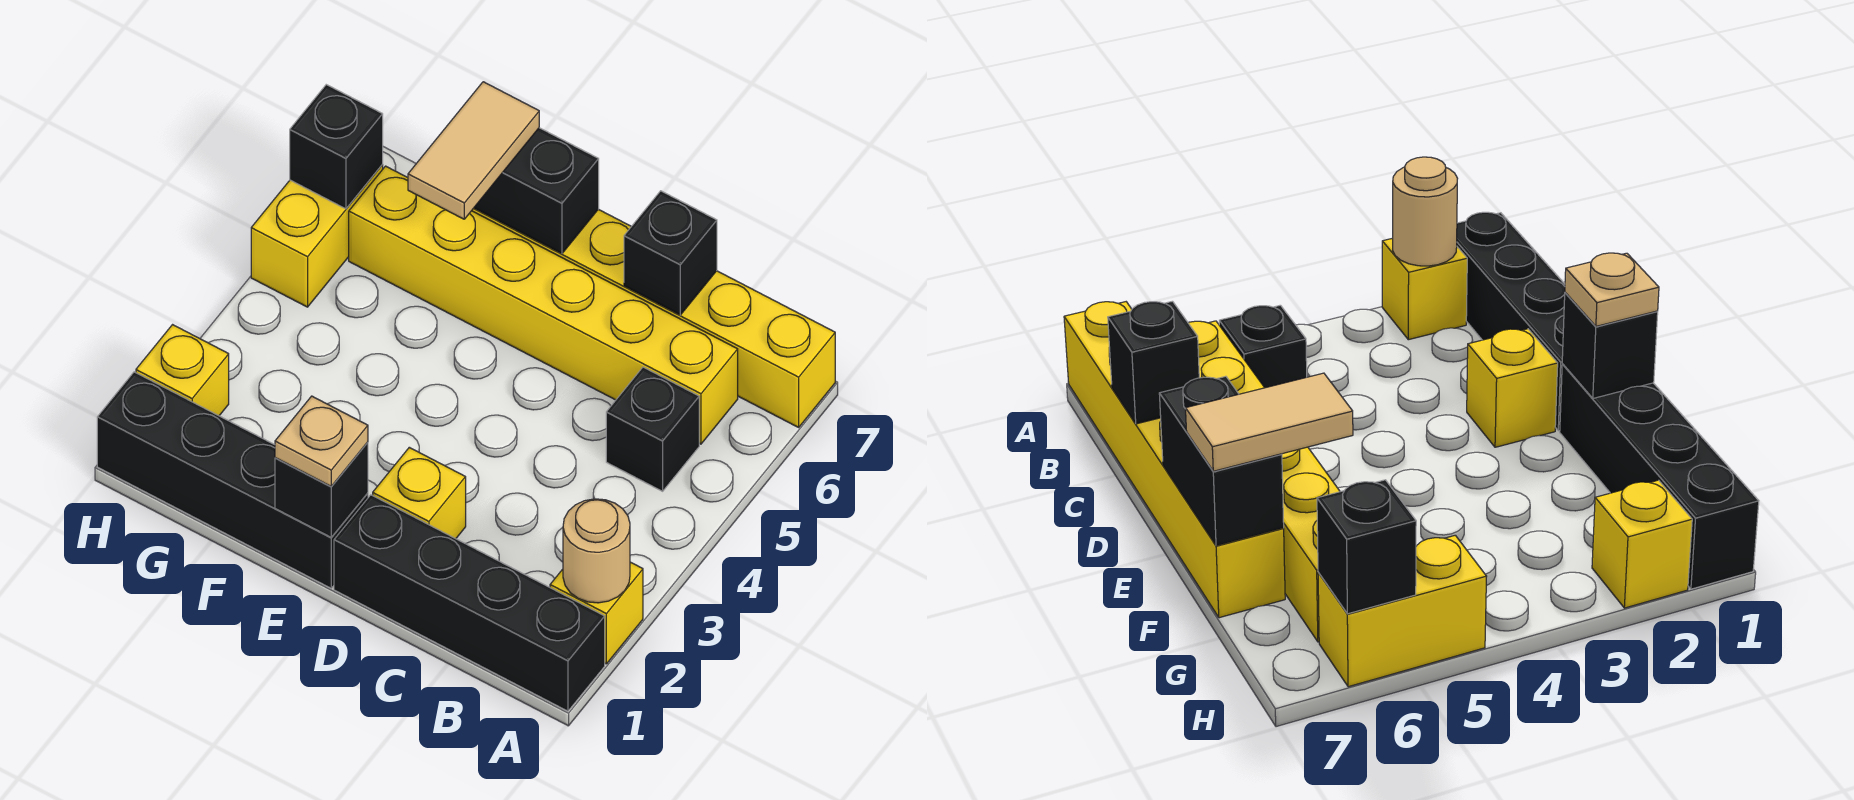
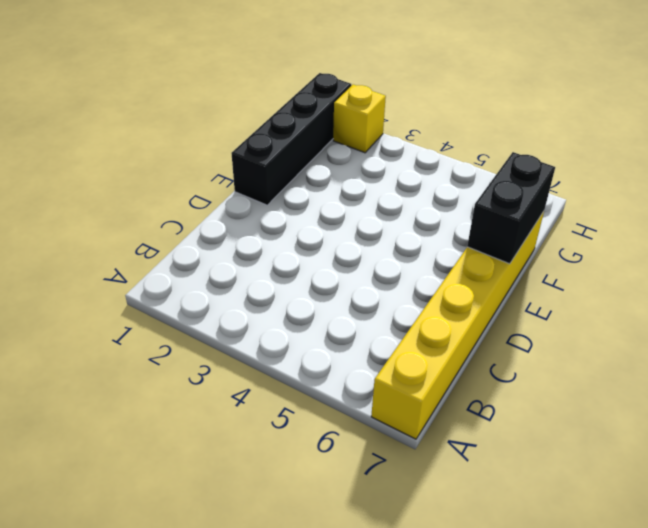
none -> black brick A1:D1 level 1
none -> yellow brick A2 level 1
none -> black brick B5 level 1

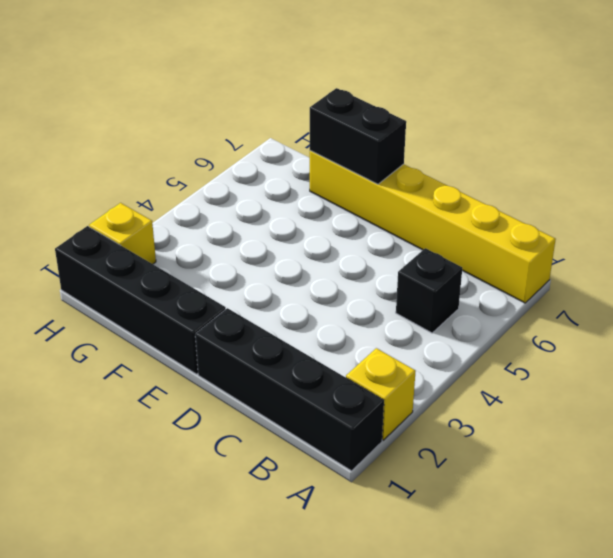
none -> yellow brick B6:G6 level 1
none -> yellow brick D2 level 1
none -> yellow brick H5:H6 level 1

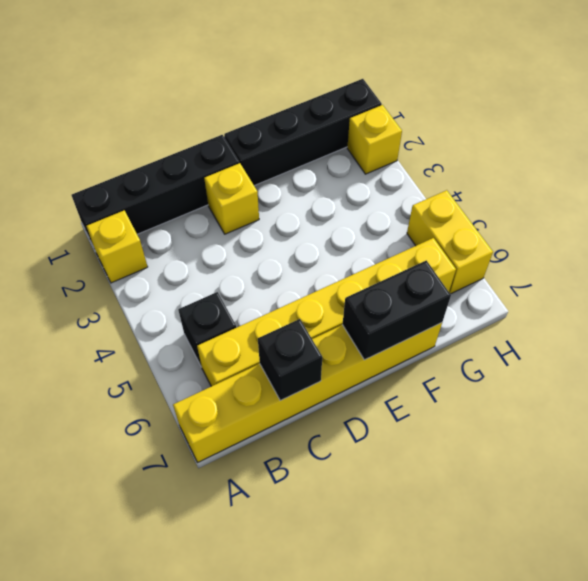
none -> tan round brick A2 level 2
none -> black brick E1 level 2
none -> black brick H6 level 2

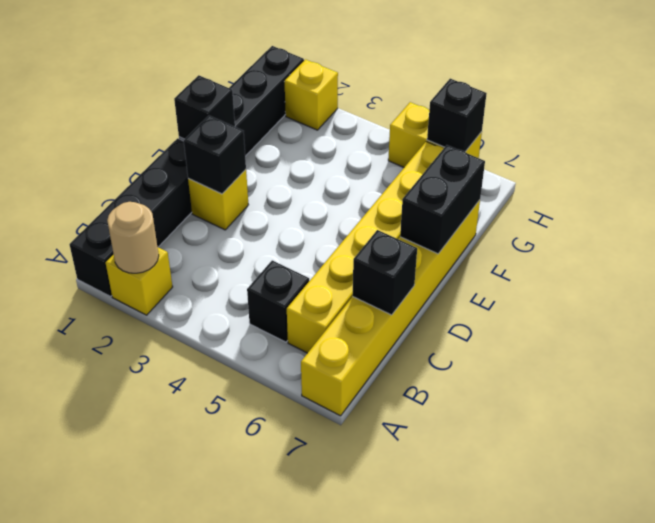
black brick D2 level 2 -> none
none -> tan plate E1 level 3
none -> tan tile F6:F7 level 3

